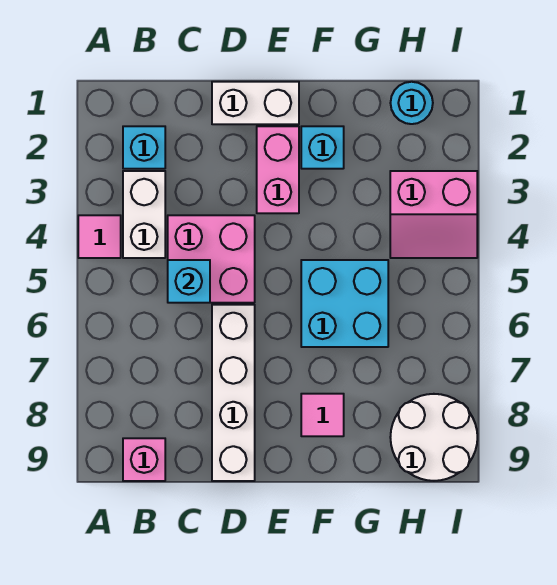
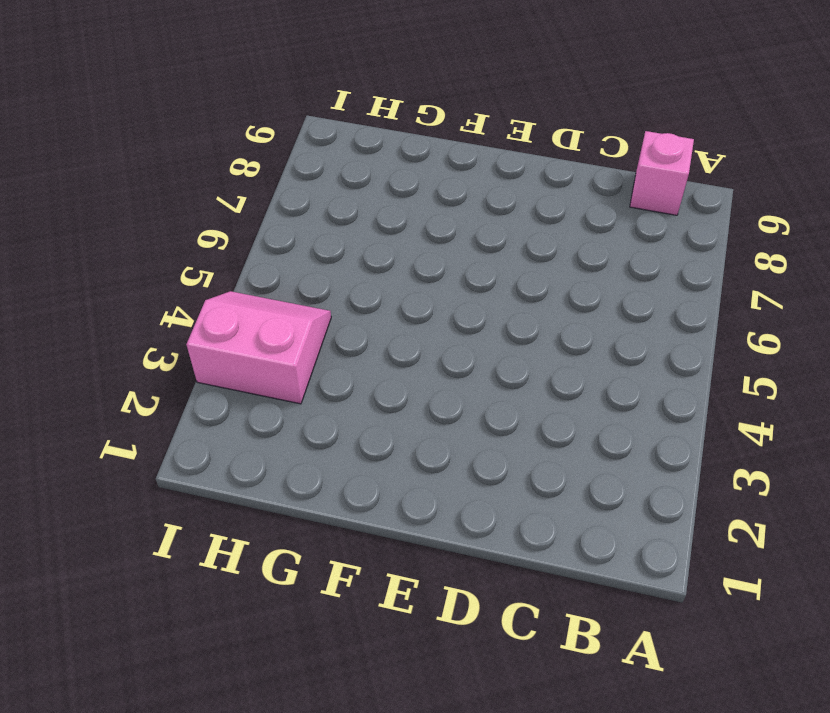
none -> pink tile A4 level 1
none -> cyan brick B2 level 1
none -> white brick B3:B4 level 1

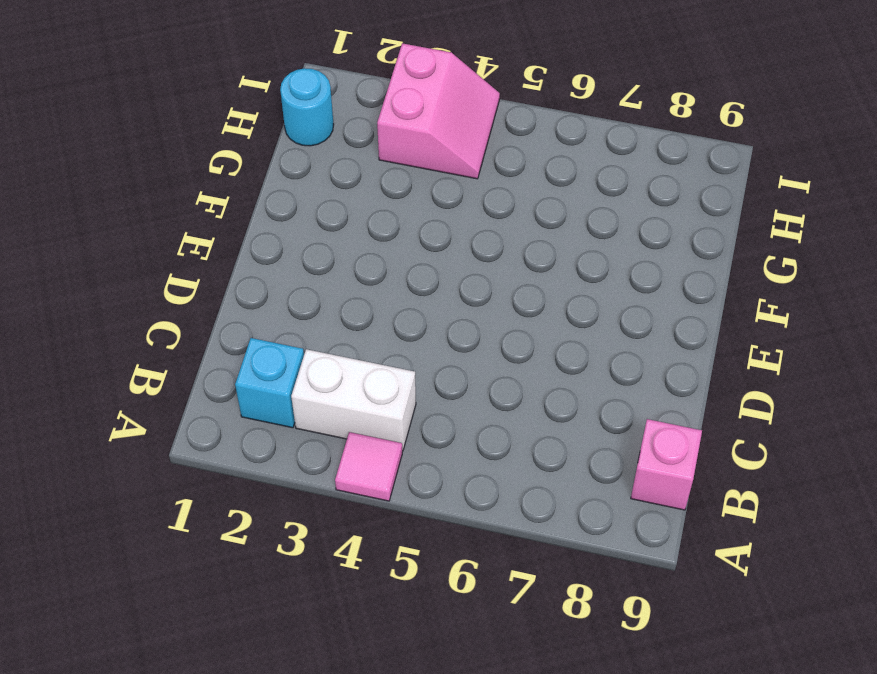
none -> pink brick C4:D5 level 1
none -> white brick D1:E1 level 1
none -> white brick D6:D9 level 1

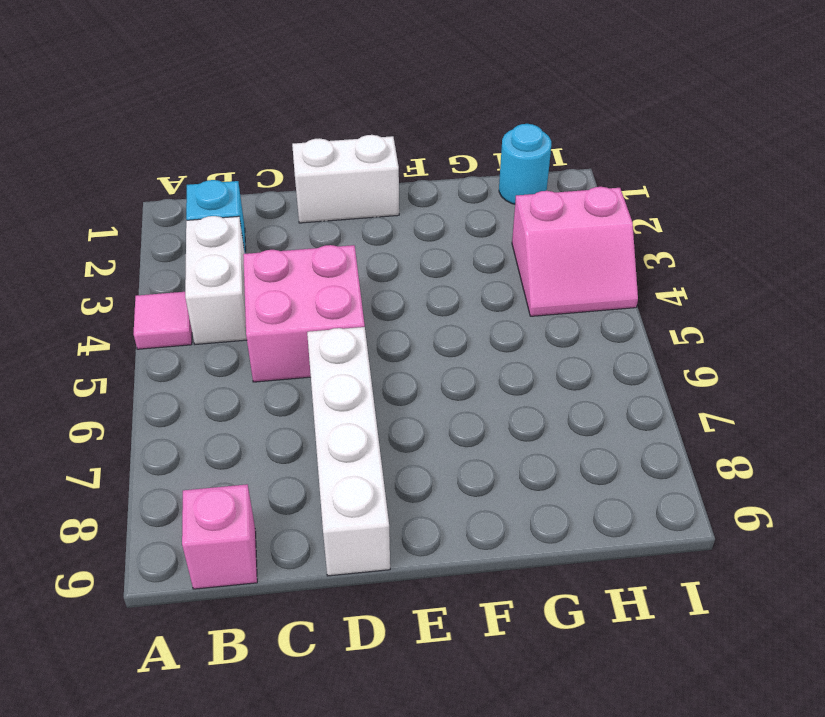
none -> pink brick E2:E3 level 1
none -> cyan brick F2 level 1
none -> cyan brick F5:G6 level 1

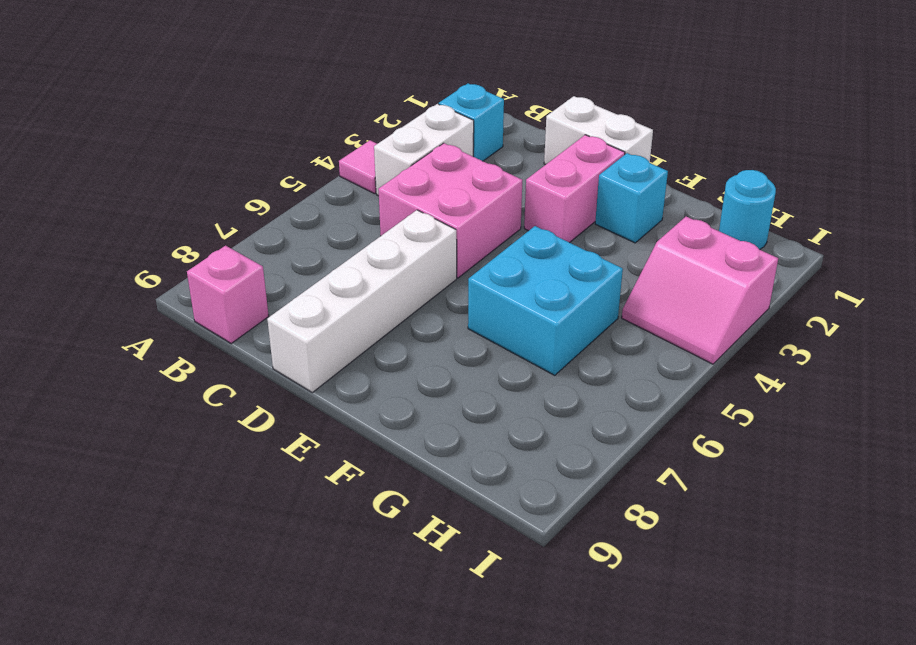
none -> pink tile F8 level 1
none -> white round brick H8:I9 level 1
none -> cyan brick C5 level 2

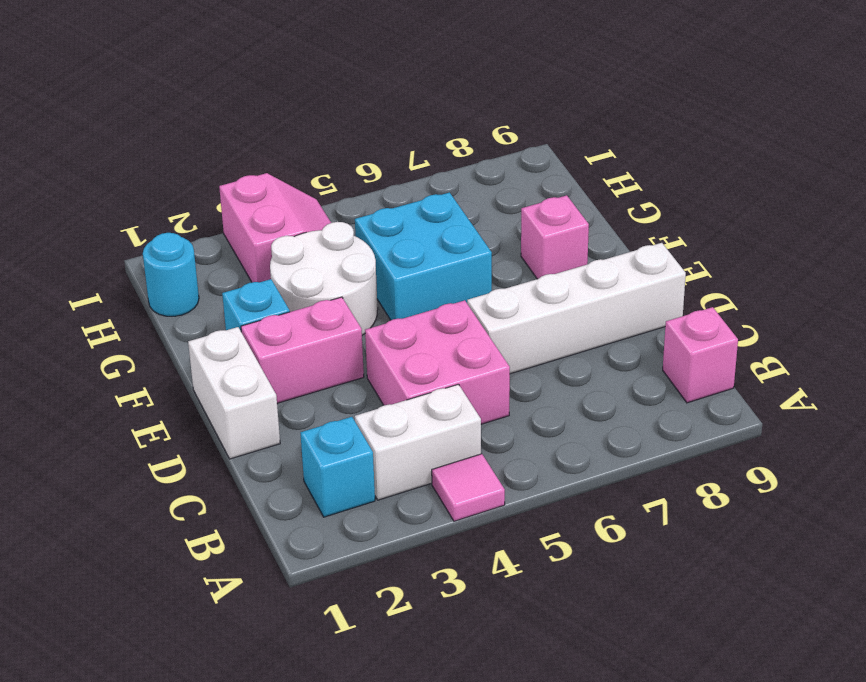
white round brick F3:G4 level 1 -> white round brick H8:I9 level 1
pink brick F8 level 1 -> pink tile F8 level 1
none -> cyan brick C5 level 2

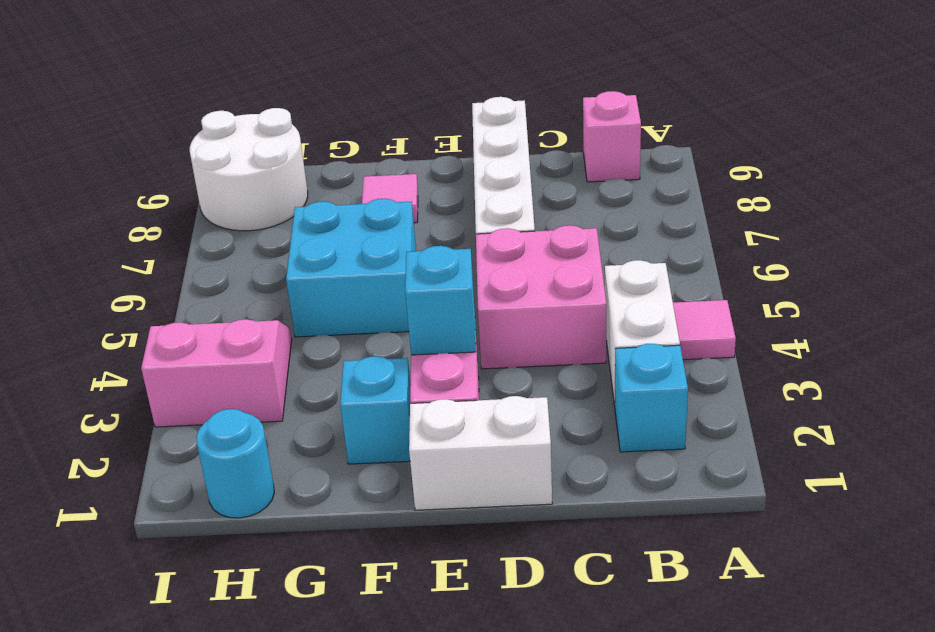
cyan brick E3 level 2 -> cyan brick C5 level 2

